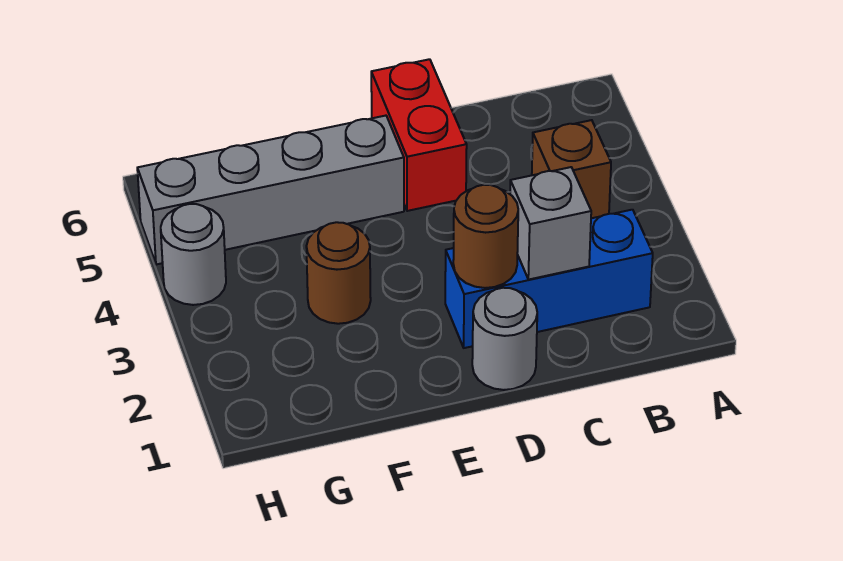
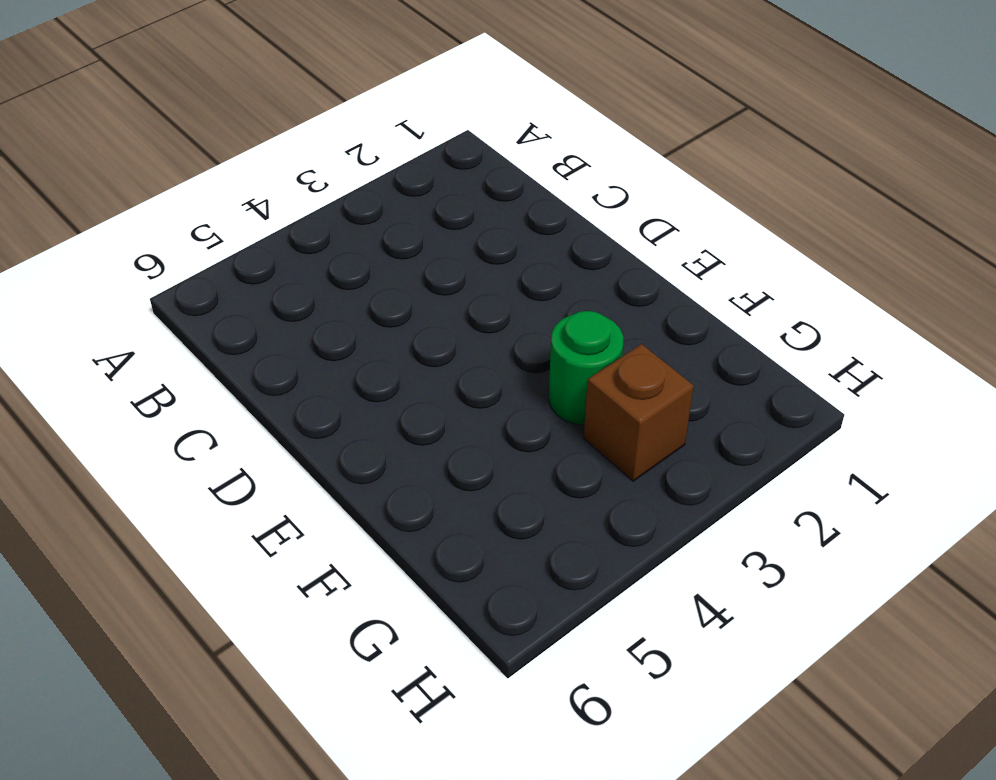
green round brick F3 level 1 -> brown round brick F3 level 1
brown brick G3 level 1 -> brown brick B4 level 1
none -> blue brick B2:D2 level 1
none -> grey round brick D1 level 1

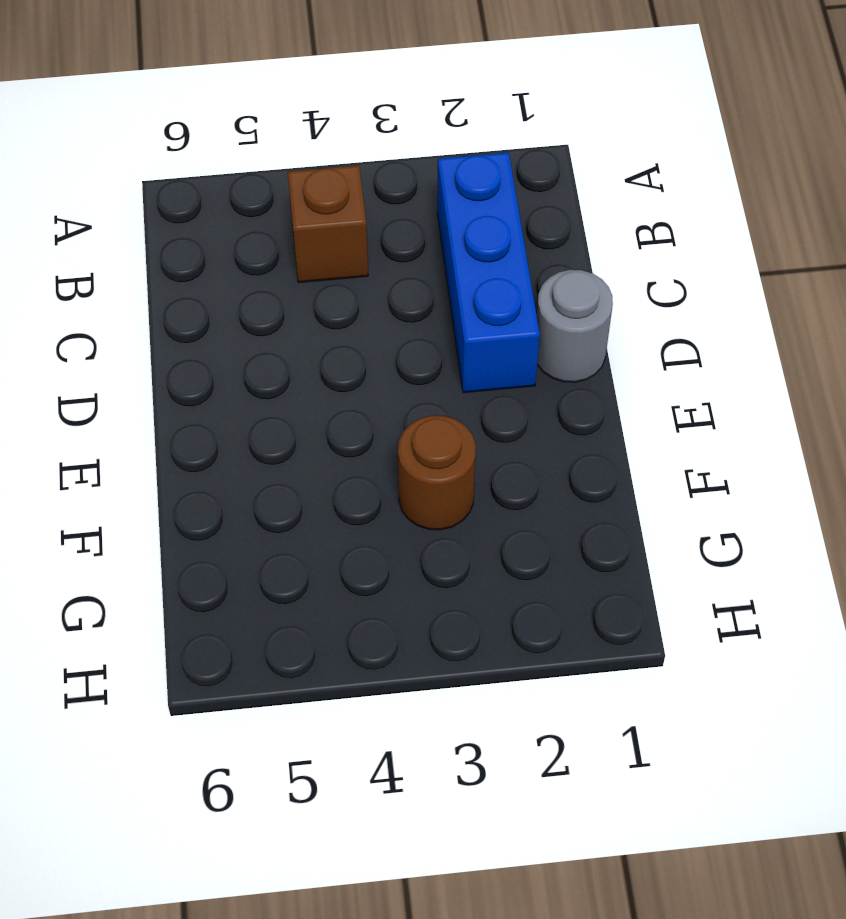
none -> red brick D5:D6 level 1
none -> grey brick E5:H5 level 1

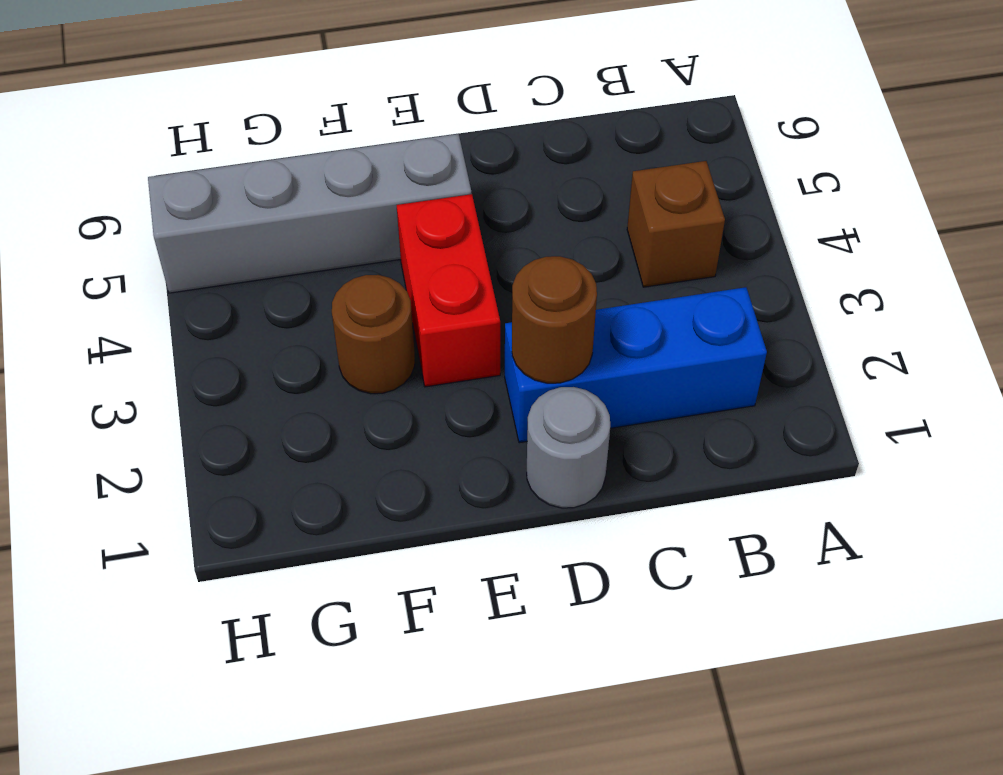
red brick E3:E4 level 1 -> red brick D5:D6 level 1
none -> grey round brick H4 level 1
none -> grey brick C2 level 2

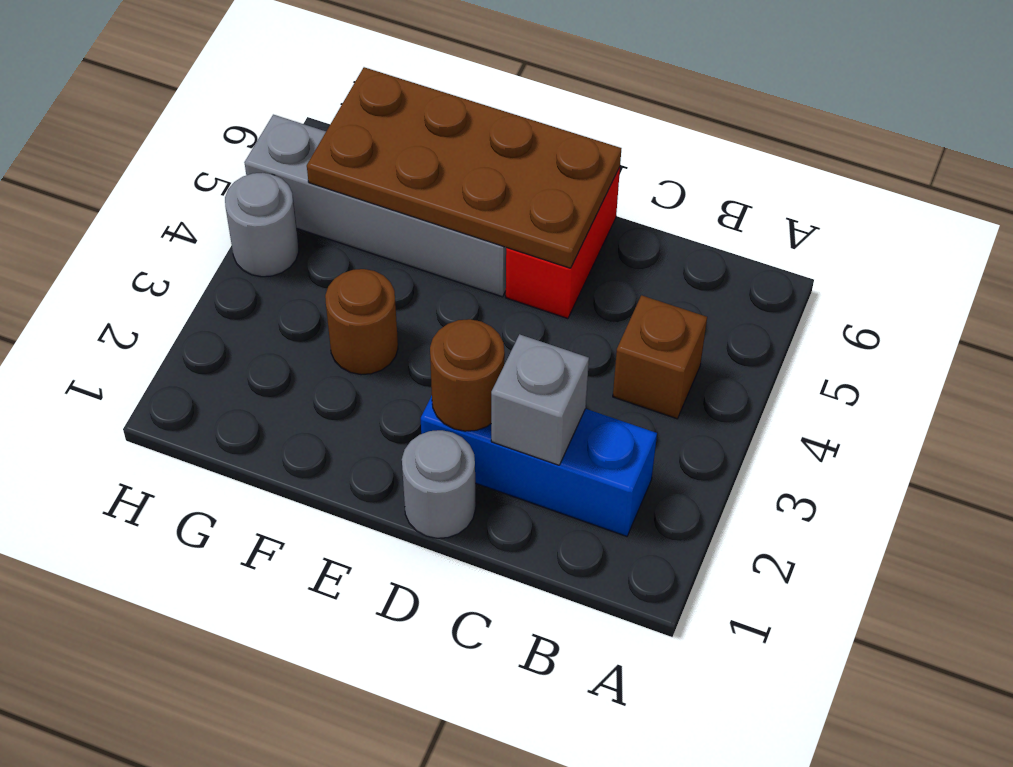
brown plate D5:G6 level 2 -> none

